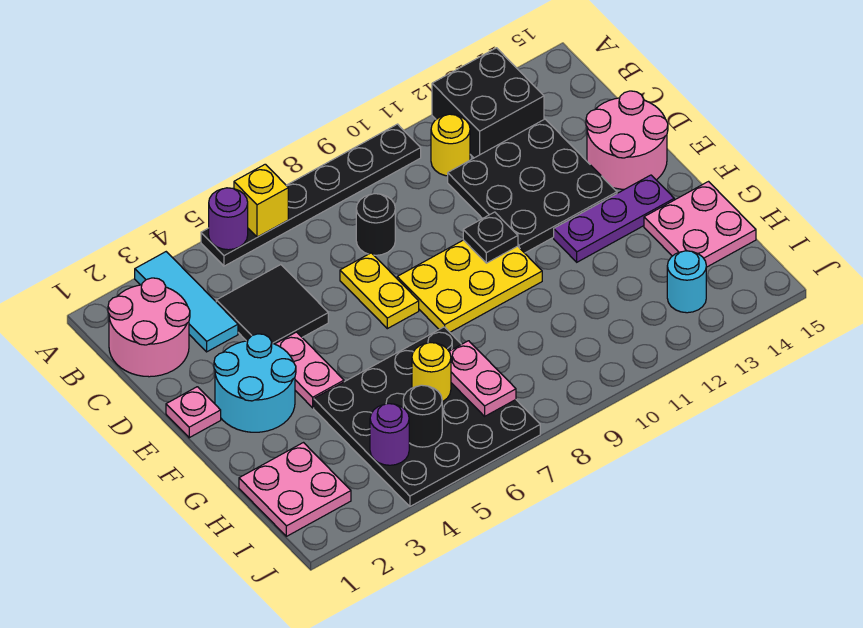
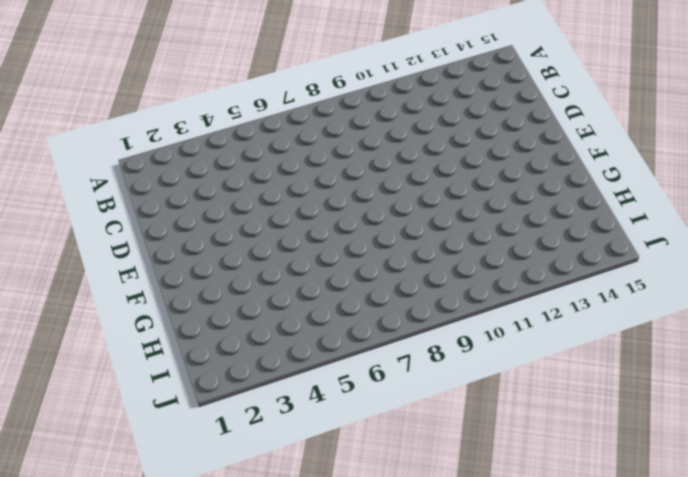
none -> cyan tile A3:C3 level 1
none -> black plate A5:A10 level 1
none -> black brick A12:B13 level 1

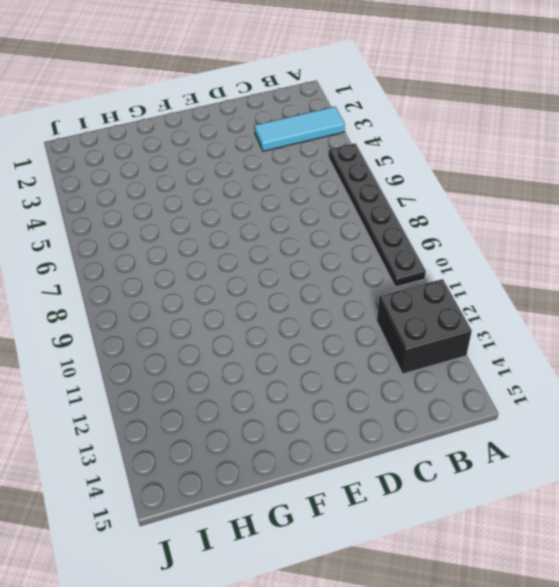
none -> pink round brick B1:C2 level 1
none -> yellow round brick B11 level 1
none -> black tile C4:D5 level 1

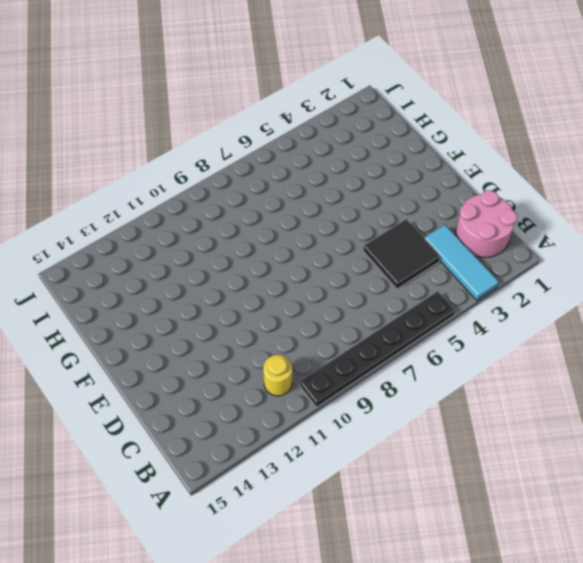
none -> black brick A12:B13 level 1
none -> black round brick C8 level 1
none -> black plate C11:E13 level 1

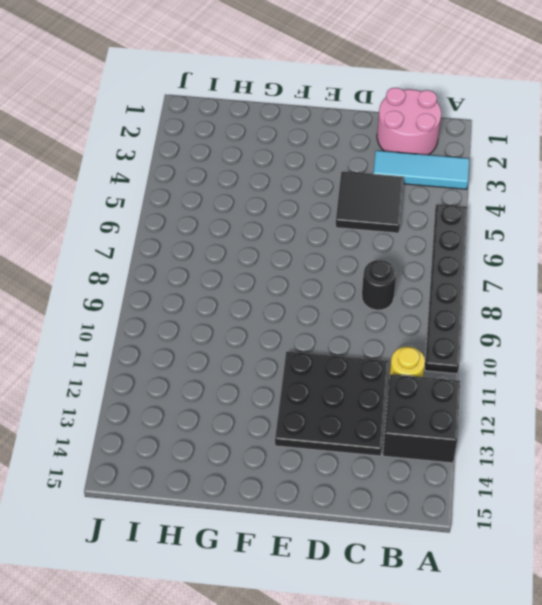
none -> yellow plate D7:E7 level 1
none -> pink round brick D14:E15 level 1
none -> pink plate E1 level 1

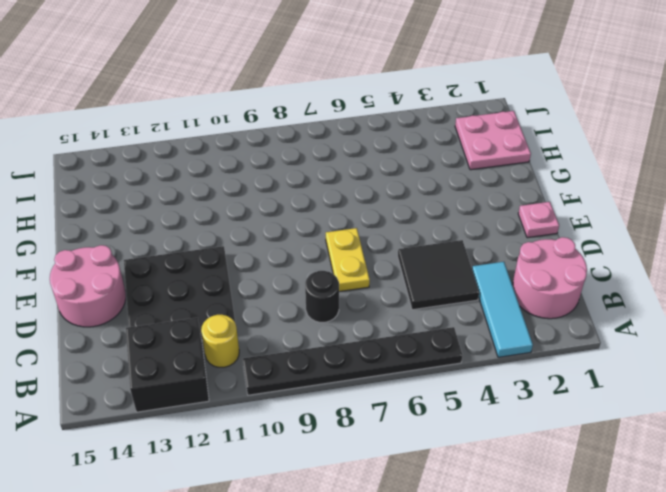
none -> cyan round brick E2:F3 level 1
none -> pink plate E4:F4 level 1
none -> yellow plate E8:F10 level 1

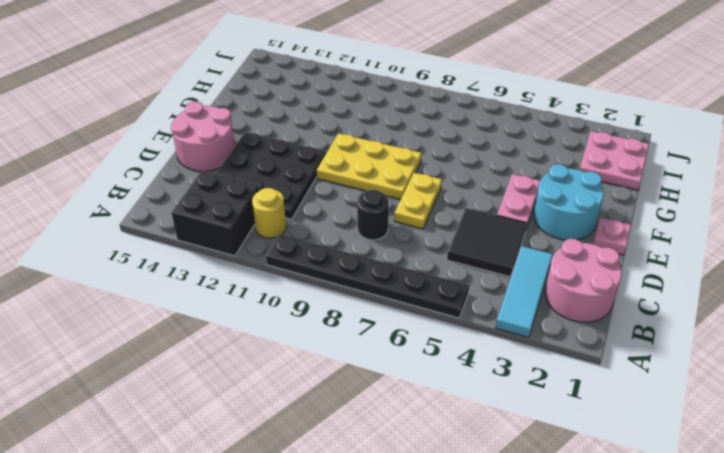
none -> purple plate F12:F14 level 1
none -> black plate G4:J7 level 1
none -> pink plate G14:H15 level 1

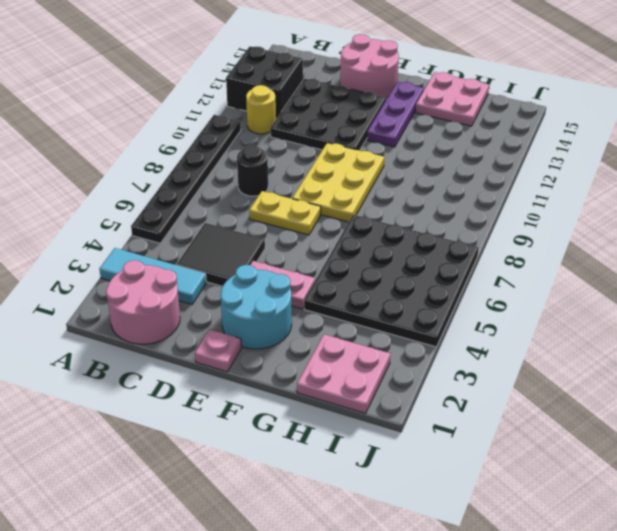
none -> cyan round brick I13 level 1
none -> purple round brick A5 level 2
none -> yellow brick A6 level 2

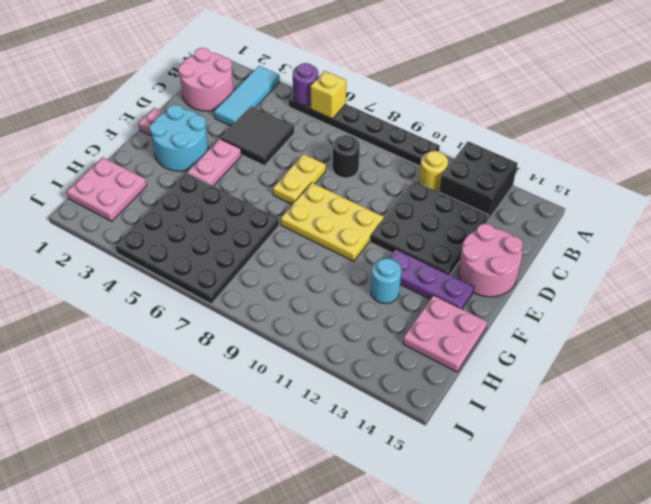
cyan round brick G12 level 1 -> cyan round brick I13 level 1
none -> black plate E10 level 2
none -> yellow round brick H6 level 2
none -> pink plate H7:I7 level 2

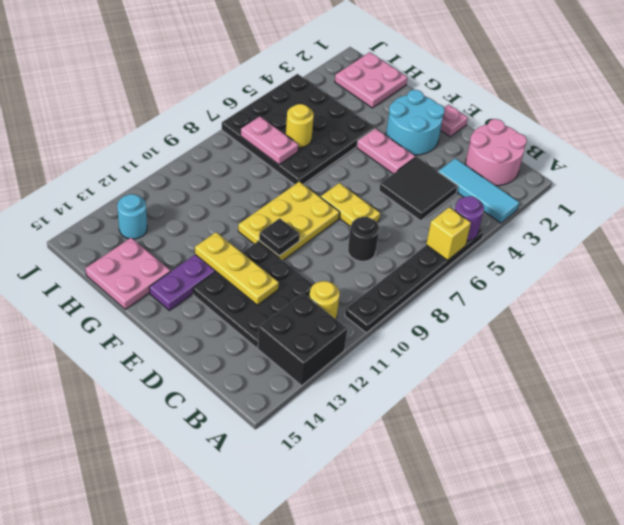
yellow plate D12:F12 level 2 -> none
none -> pink round brick D14:E15 level 1
none -> purple round brick I4 level 2
none -> black round brick I5 level 2

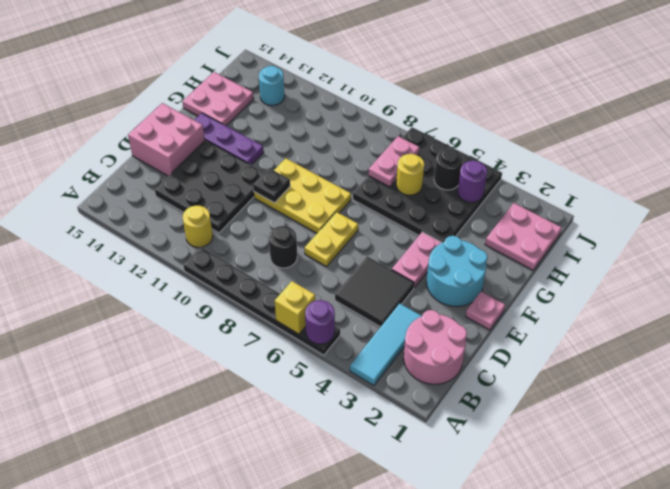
pink brick D14:E15 level 1 -> pink round brick D14:E15 level 1
none -> black brick A12:B13 level 1

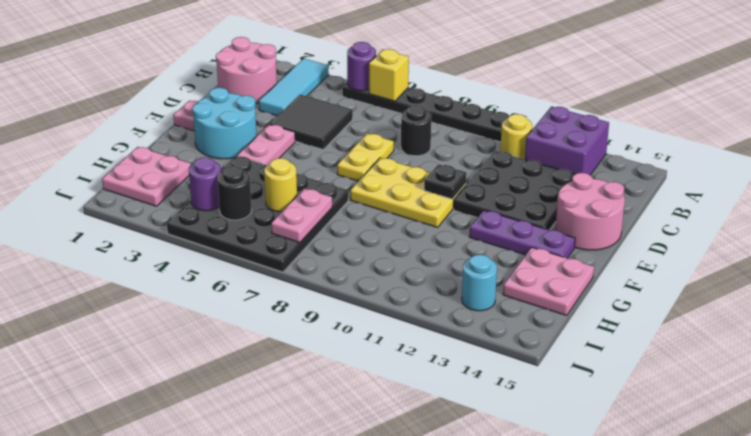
purple brick A12:B13 level 1 -> black brick A12:B13 level 1

